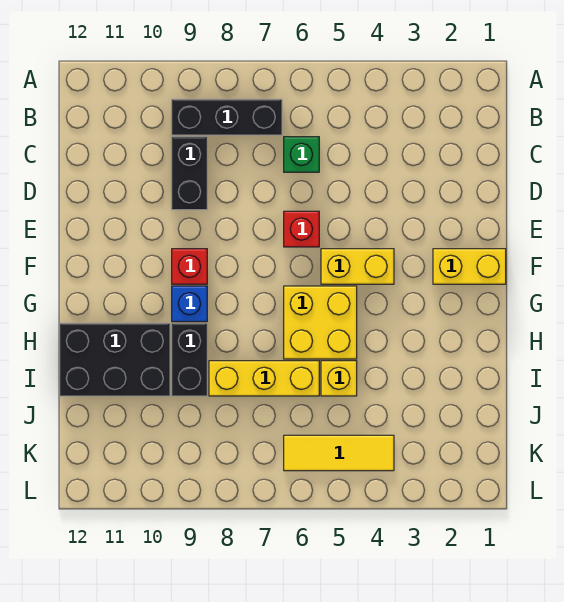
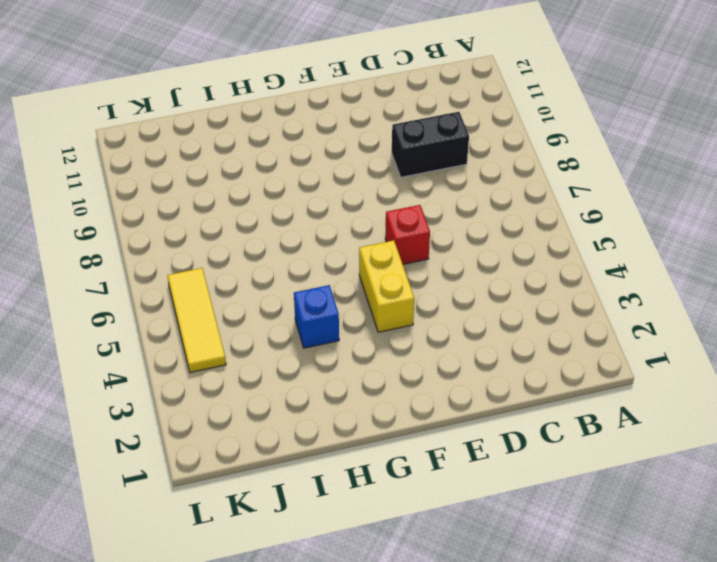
blue brick H4 level 1 -> blue brick G9 level 1
none -> black brick B7:B9 level 1
none -> green brick C6 level 1
none -> yellow brick F1:F2 level 1

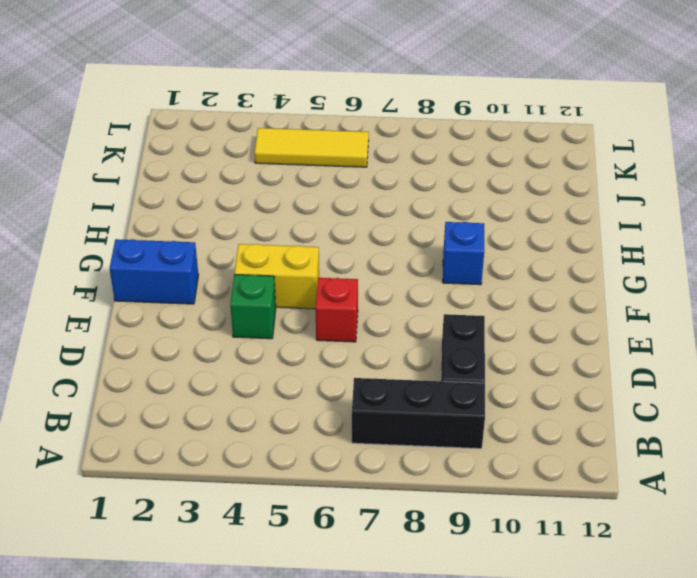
green brick E4 level 1 -> green brick C6 level 1
blue brick F1:F2 level 1 -> yellow brick F1:F2 level 1
none -> red brick F9 level 1
none -> yellow brick G5:H6 level 1
none -> black brick H9:I9 level 1

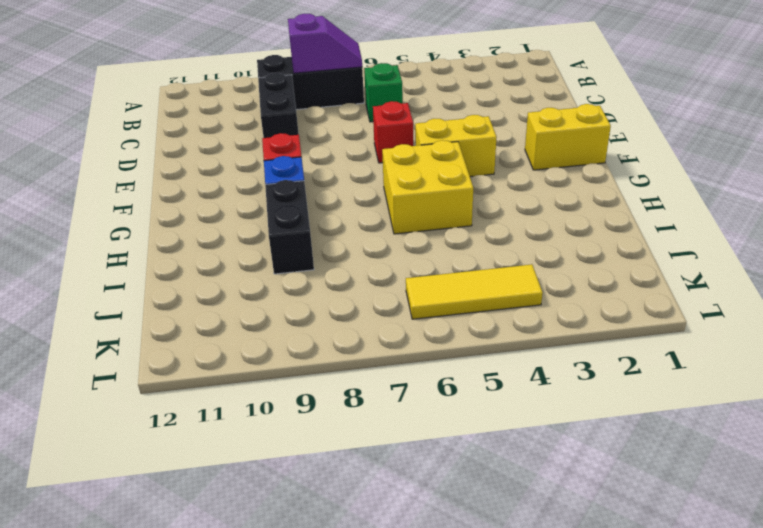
purple slope B7:B8 level 2 top 8 -> none
none -> black brick H10:I12 level 1
none -> yellow brick I5 level 1
none -> yellow brick I6:I8 level 1

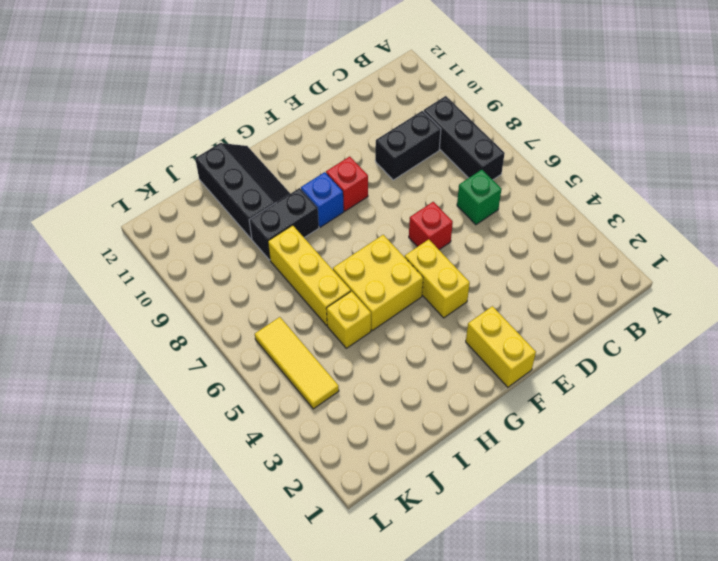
black slope H10:I12 level 1 top I -> black brick H10:I12 level 1

